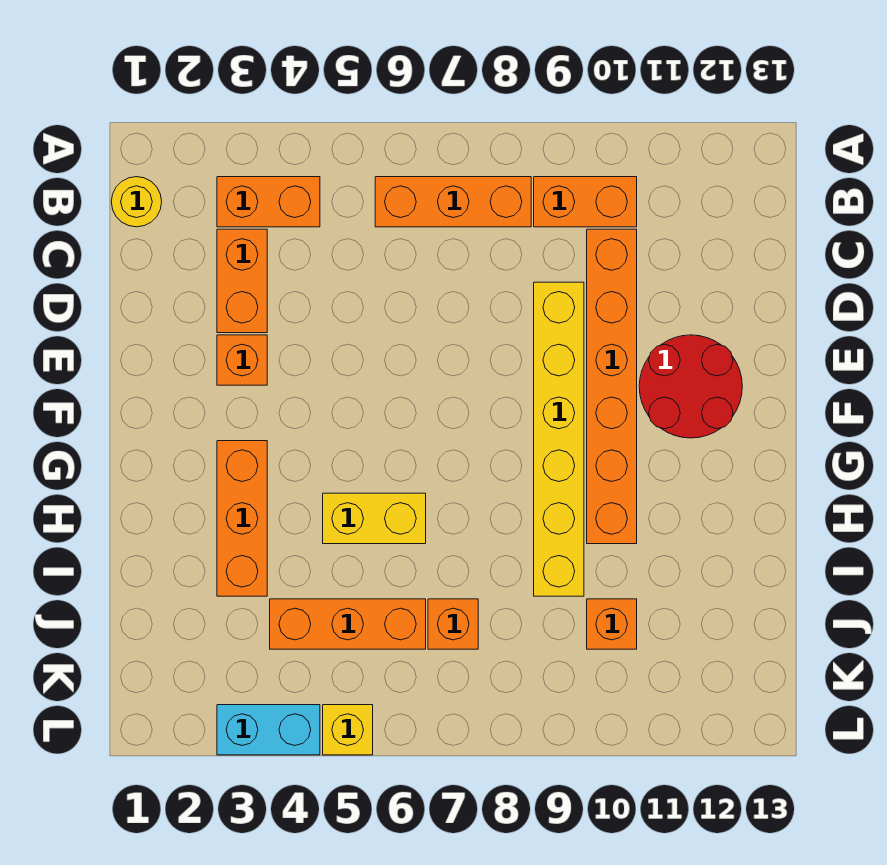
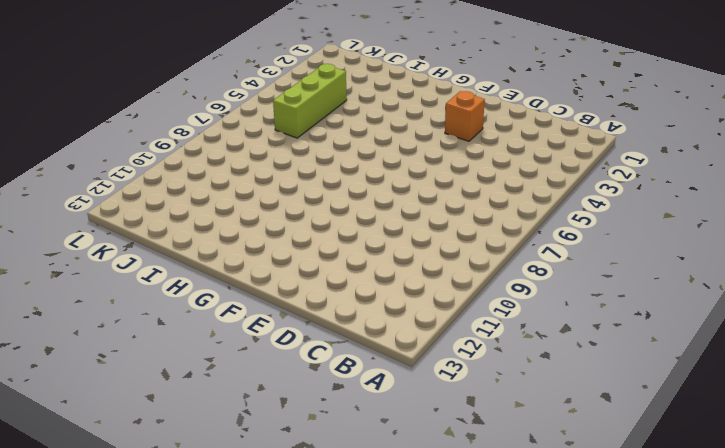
lime brick J4:J6 level 1 -> orange brick J4:J6 level 1
none -> yellow round brick B1 level 1
none -> orange brick B3:B4 level 1
none -> orange brick B6:B8 level 1

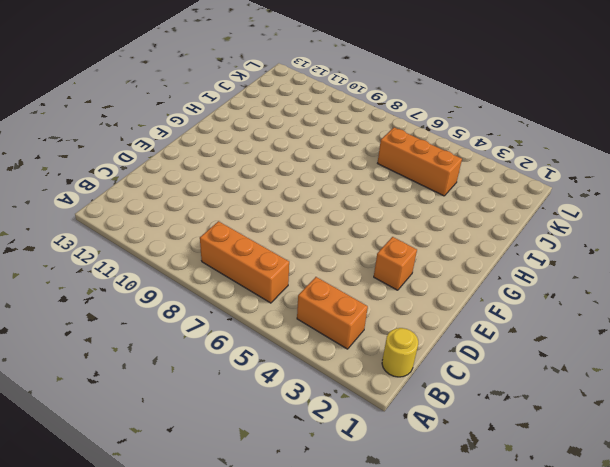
none -> orange brick B9:B10 level 1
none -> orange brick C3:D3 level 1
none -> orange brick C10:H10 level 1

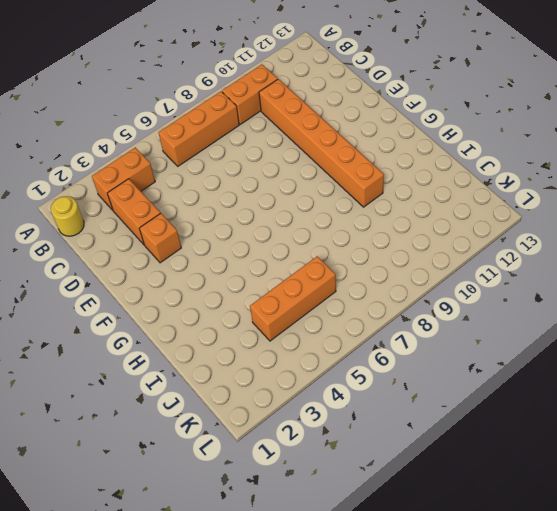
none -> yellow brick D9:I9 level 1
none -> red round brick E11:F12 level 1
none -> orange brick G3:I3 level 1

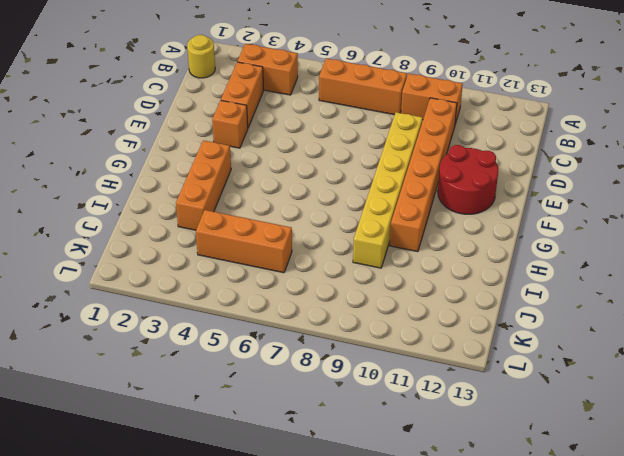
none -> yellow brick H5:H6 level 1
none -> orange brick J7 level 1
none -> orange brick J10 level 1

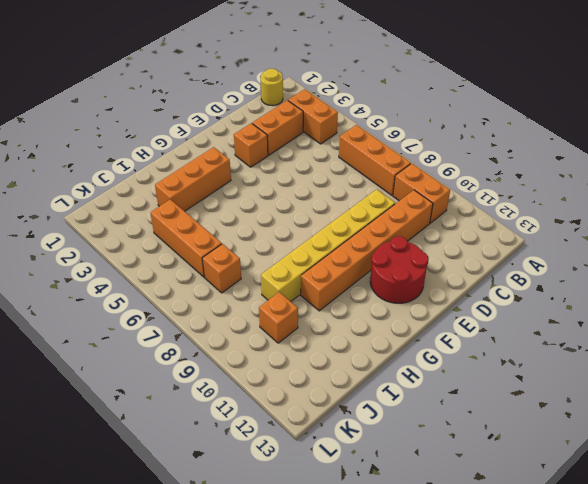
none -> yellow brick H5:H6 level 1
none -> cyan brick L3:L4 level 1
none -> yellow brick L5 level 1

